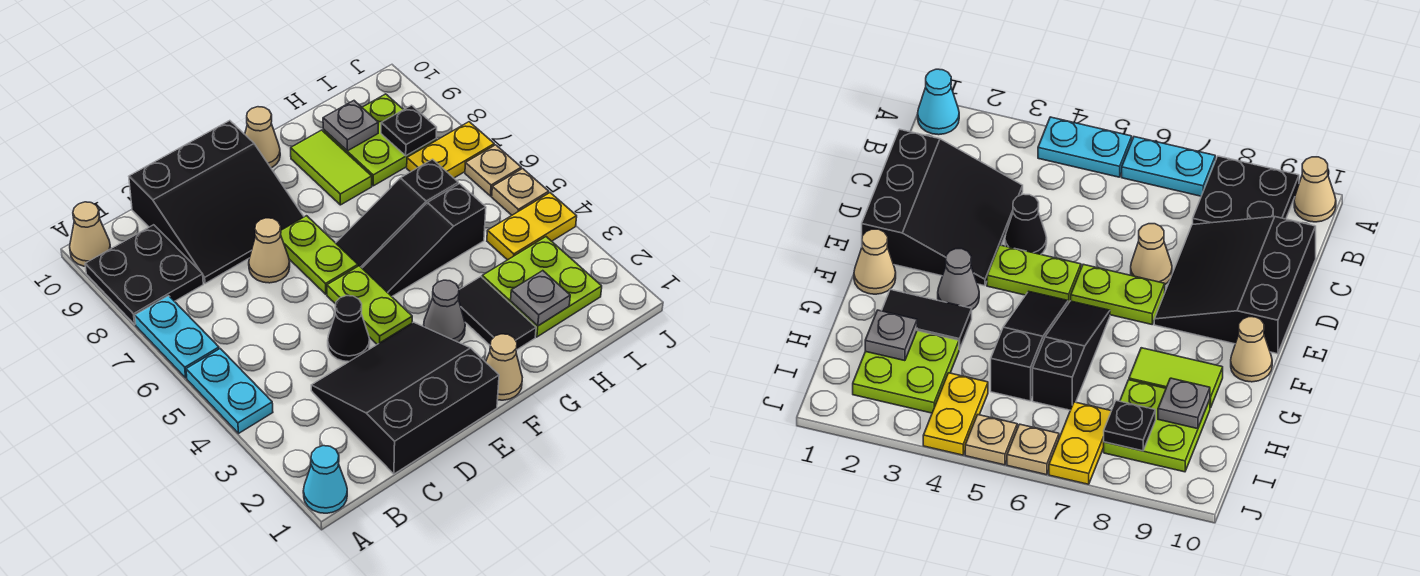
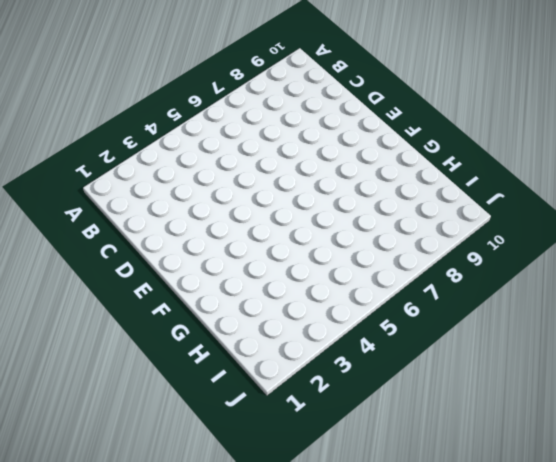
none -> cyan cone A1 level 1
none -> cyan plate A4:A5 level 1
none -> cyan plate A6:A7 level 1

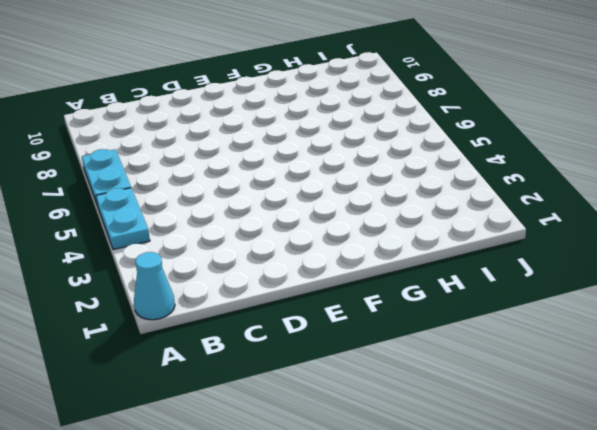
none -> black plate A8:B9 level 1
none -> tan cone A10 level 1
none -> black slope C1:E3 level 1 top 1

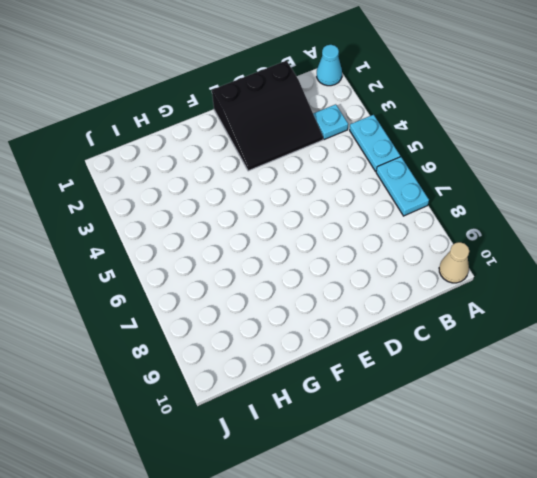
cyan plate B3 level 1 -> none
none -> black plate A8:B9 level 1
none -> black slope C8:E10 level 1 top 10
none -> black cone D4 level 1

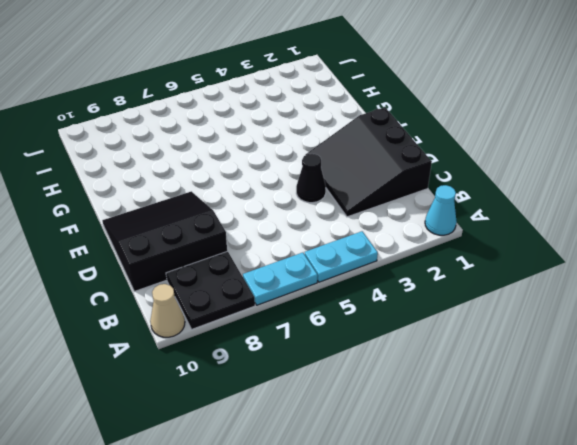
black slope C8:E10 level 1 top C -> black slope C8:E10 level 1 top 10
none -> tan cone D7 level 1
none -> lime plate E4:E5 level 1
none -> lime plate E6:E7 level 1

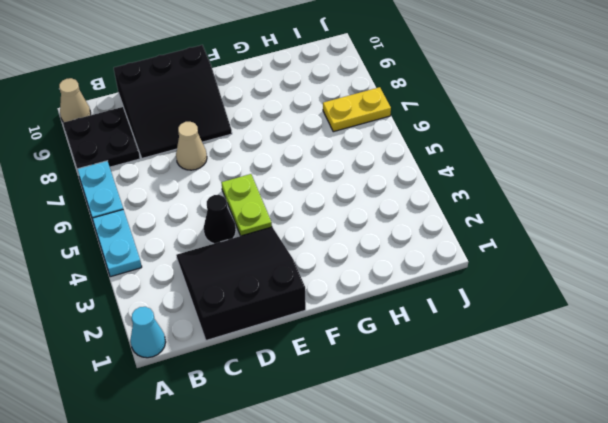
none -> lime plate E6:E7 level 1
none -> tan cone F1 level 1
none -> grey cone F3 level 1

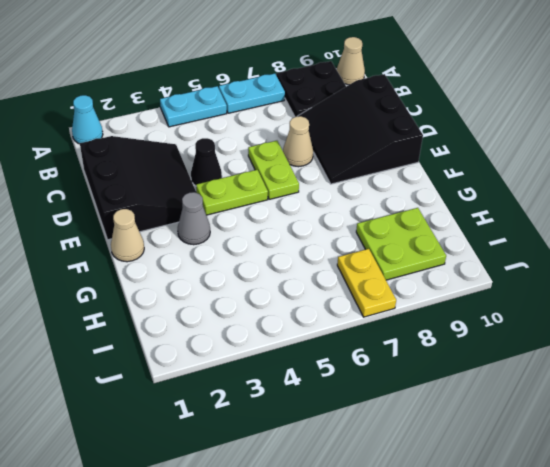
lime plate D6:E6 level 1 -> lime plate E6:E7 level 1
none -> black slope F5:H5 level 1 top H
none -> black slope F6:H6 level 1 top H
none -> tan cone F10 level 1

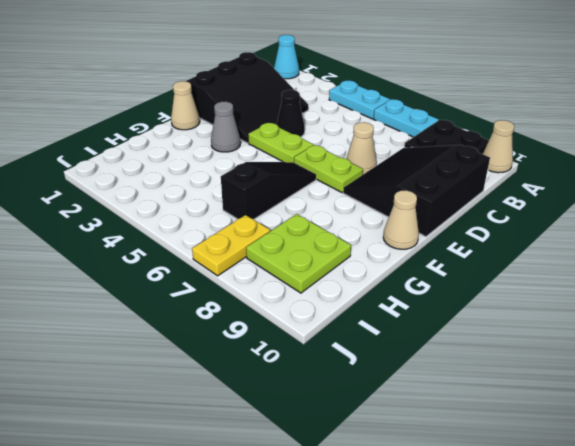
none -> black slope F5:H5 level 1 top H
none -> black tile G2:G3 level 1
none -> lime tile G8:G9 level 1

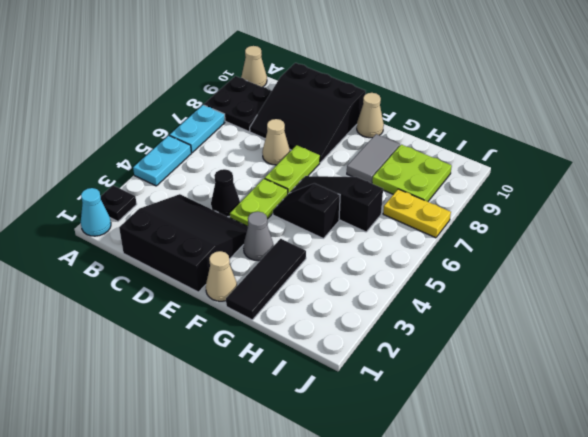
black plate A2 level 1 -> black plate I8 level 2
black slope F5:G5 level 1 top G -> black slope F5:H5 level 1 top H
black tile G1:G3 level 1 -> black tile G2:G3 level 1
grey tile G8:G9 level 1 -> lime tile G8:G9 level 1
none -> lime plate H2:I3 level 1
none -> yellow plate I4:J4 level 1
none -> tan plate J5 level 1

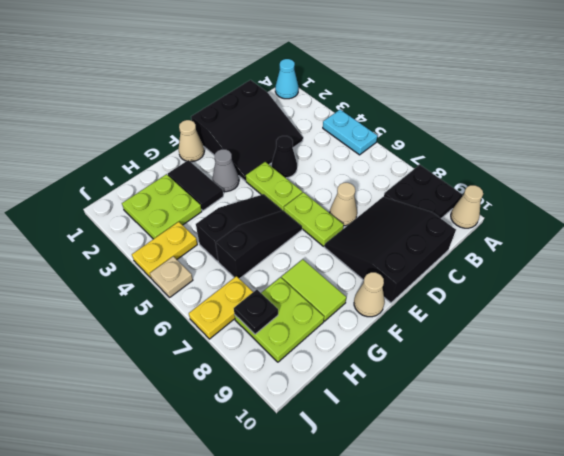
none -> cyan plate A6:A7 level 1
none -> tan plate J6 level 1
none -> grey plate H2 level 2

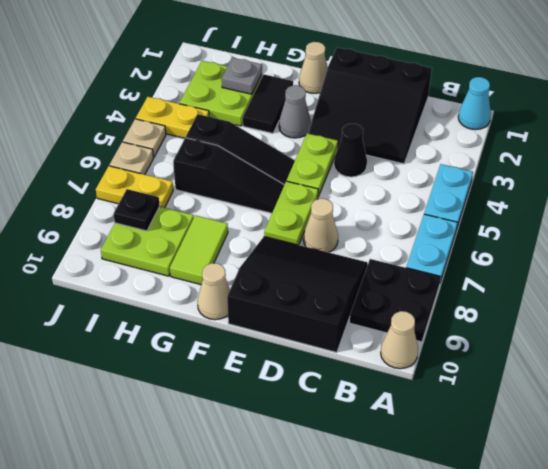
none -> grey plate H9 level 2

